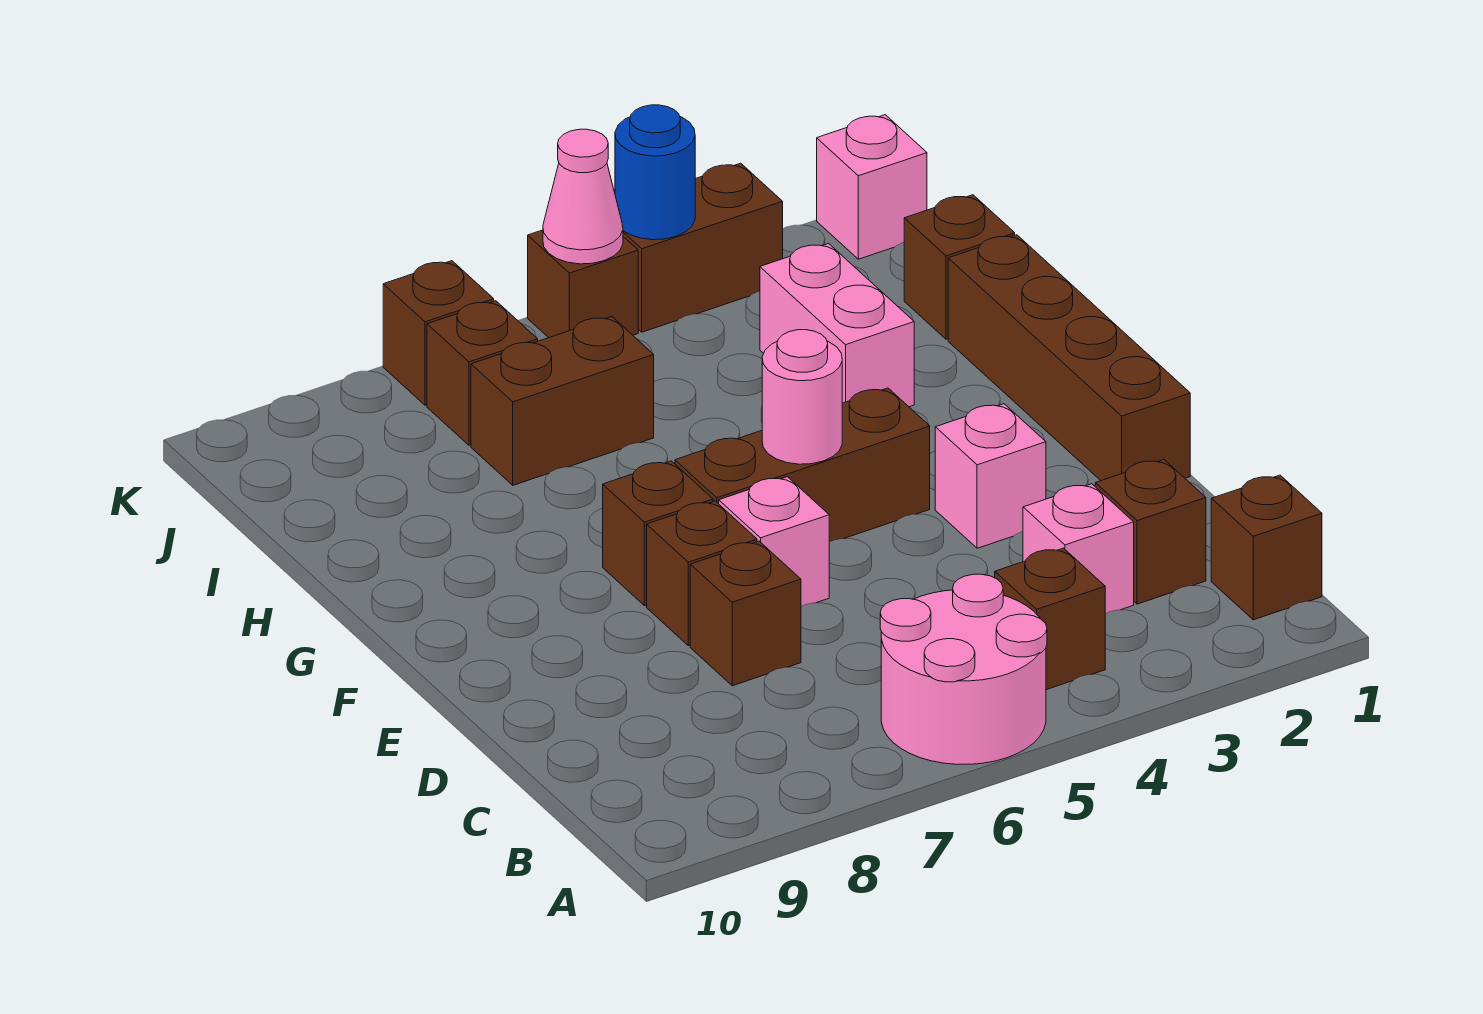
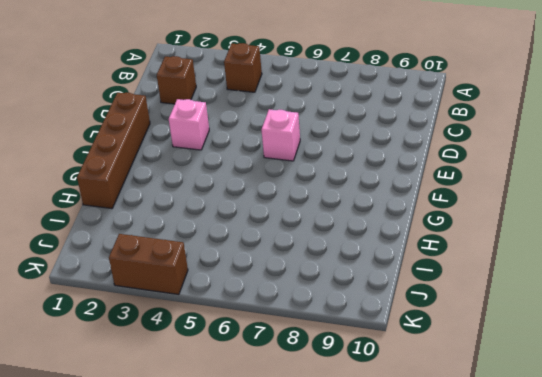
none -> pink round brick A5:B6 level 1
none -> brown brick B1 level 1
none -> pink brick C3 level 1

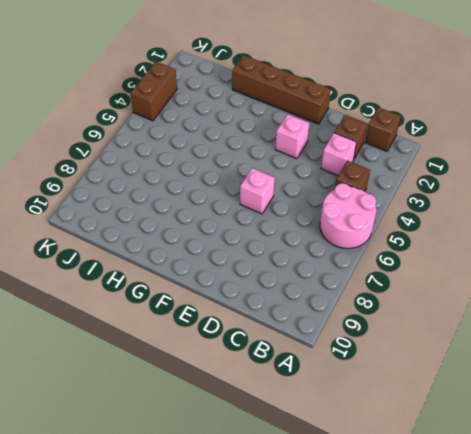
none -> brown brick D7 level 1
none -> brown brick E7 level 1
none -> brown brick F4:F6 level 1

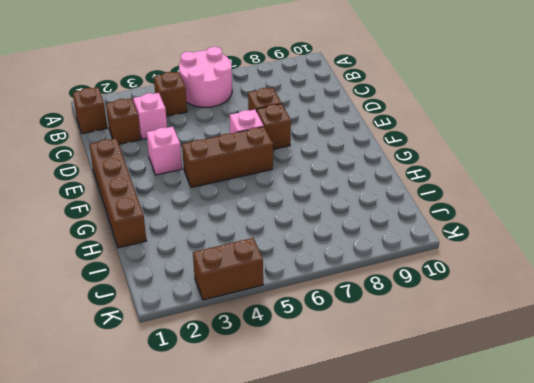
none -> brown brick F7 level 1
none -> pink brick H3:I3 level 1
none -> brown brick I1 level 1

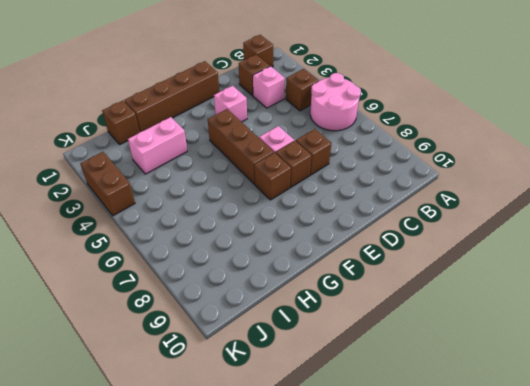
none -> brown brick I6:I7 level 1
none -> brown brick J7 level 1
none -> pink brick K1 level 1

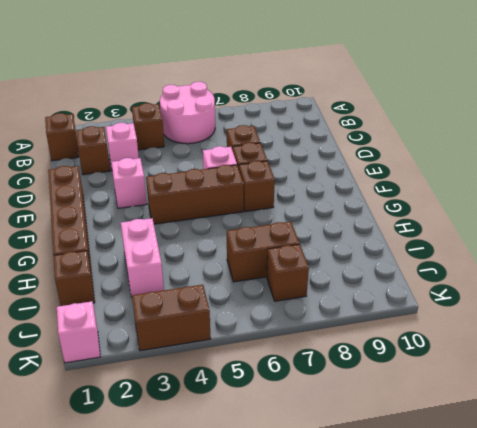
none -> brown brick K5 level 1
none -> brown brick K7 level 1
none -> pink round brick F5 level 2

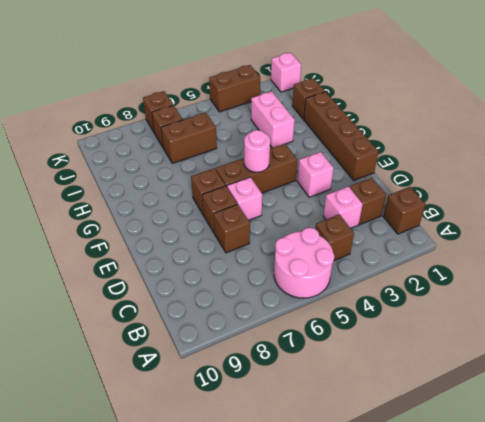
none -> brown brick K5 level 1
none -> blue round brick K4 level 2
none -> pink cone K5 level 2

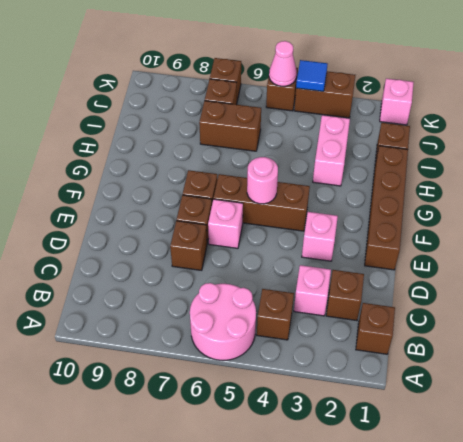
blue tile K4 level 2 -> blue round brick K4 level 2

